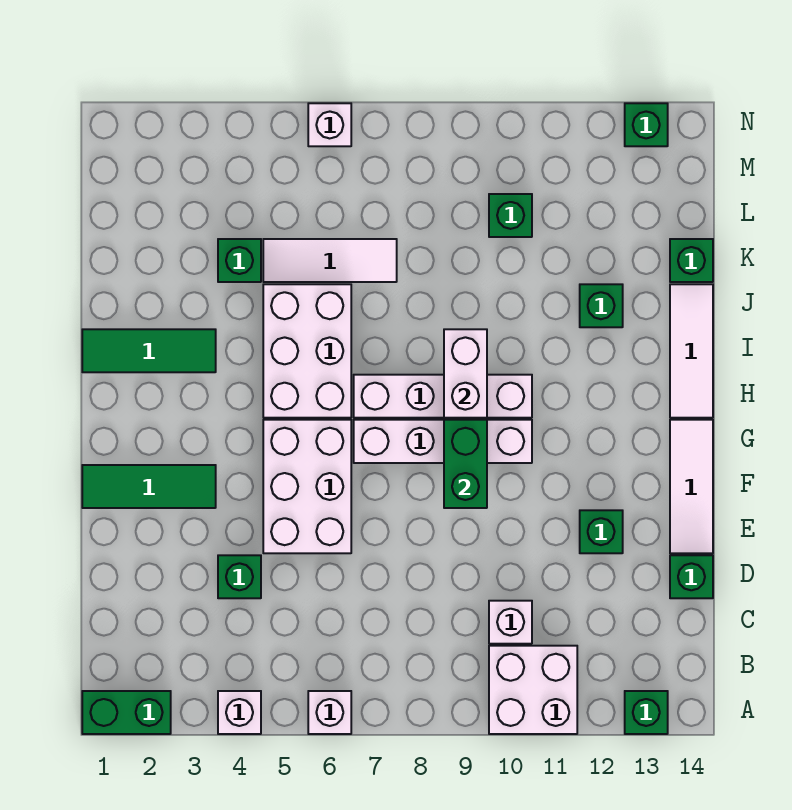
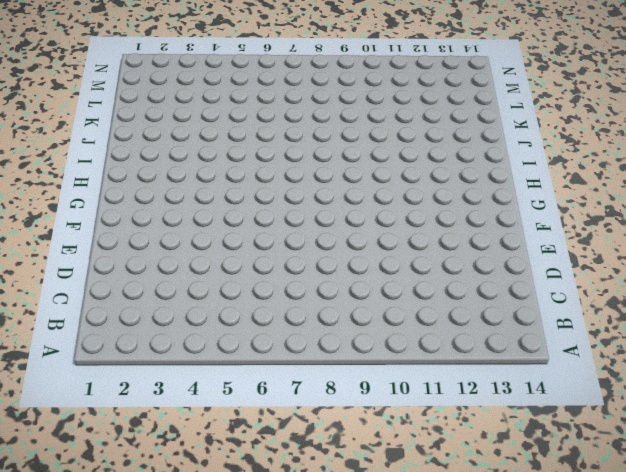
none -> green brick A1:A2 level 1
none -> white brick A4 level 1
none -> white brick A6 level 1

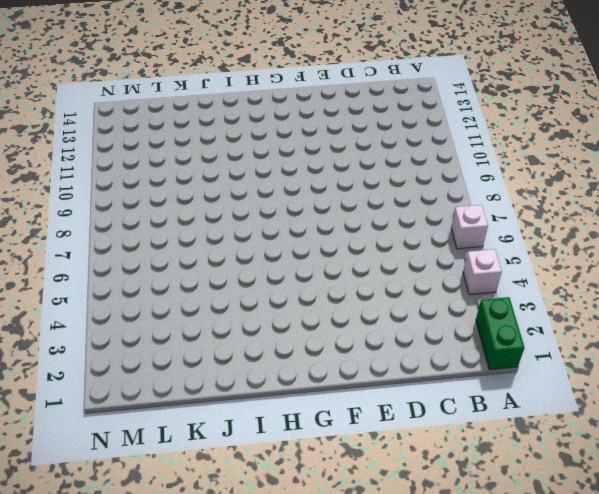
none -> white brick A10:B11 level 1
none -> green brick A13 level 1
none -> white brick C10 level 1

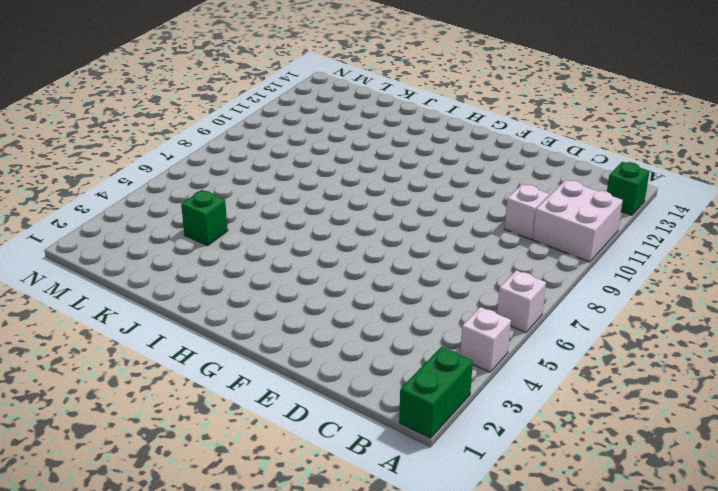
none -> green brick D4 level 1
none -> green brick D14 level 1
none -> white brick E5:G6 level 1

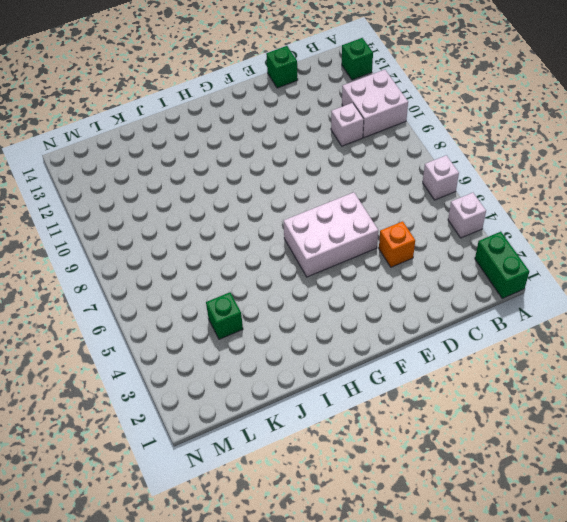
orange brick D4 level 1 -> green brick D4 level 1
none -> green brick E12 level 1
none -> white tile E14:G14 level 1
none -> green tile F1:F3 level 1

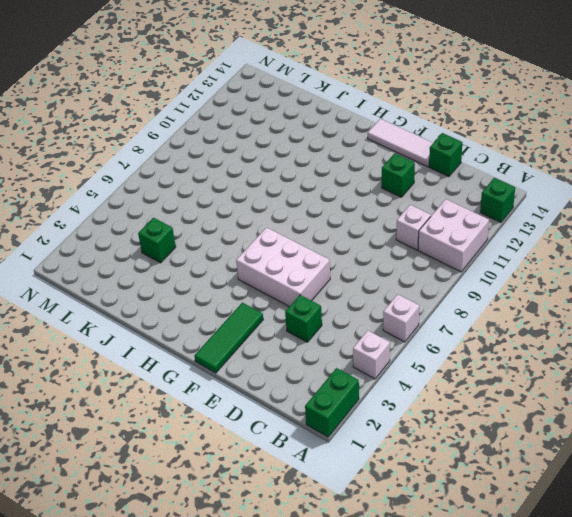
none -> white brick G7:G10 level 1
none -> white brick H5:J6 level 1
none -> white brick H7:H10 level 1

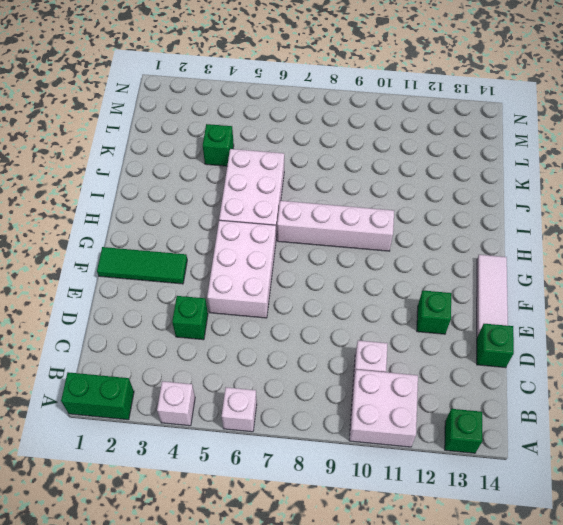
none -> white brick G7:G10 level 1
none -> white tile H14:J14 level 1
none -> green tile I1:I3 level 1

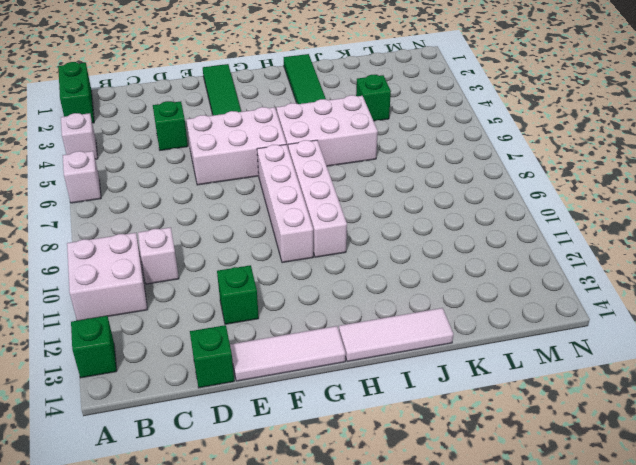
none -> green brick J12 level 1
none -> white tile K5:K7 level 1
none -> green brick K14 level 1

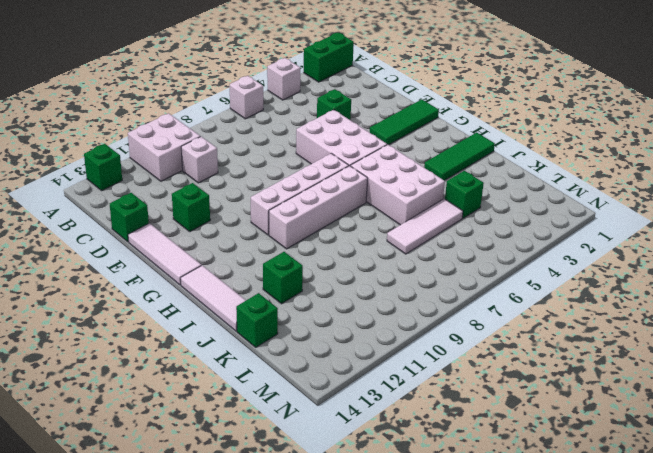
none -> green brick L10 level 1
none -> white brick N6 level 1
none -> green brick N13 level 1

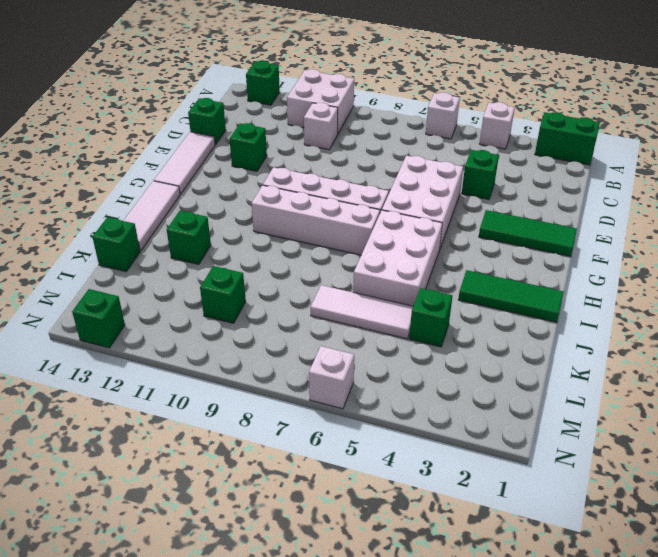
none -> green brick F9:G9 level 2
none -> white brick H9:I9 level 2

